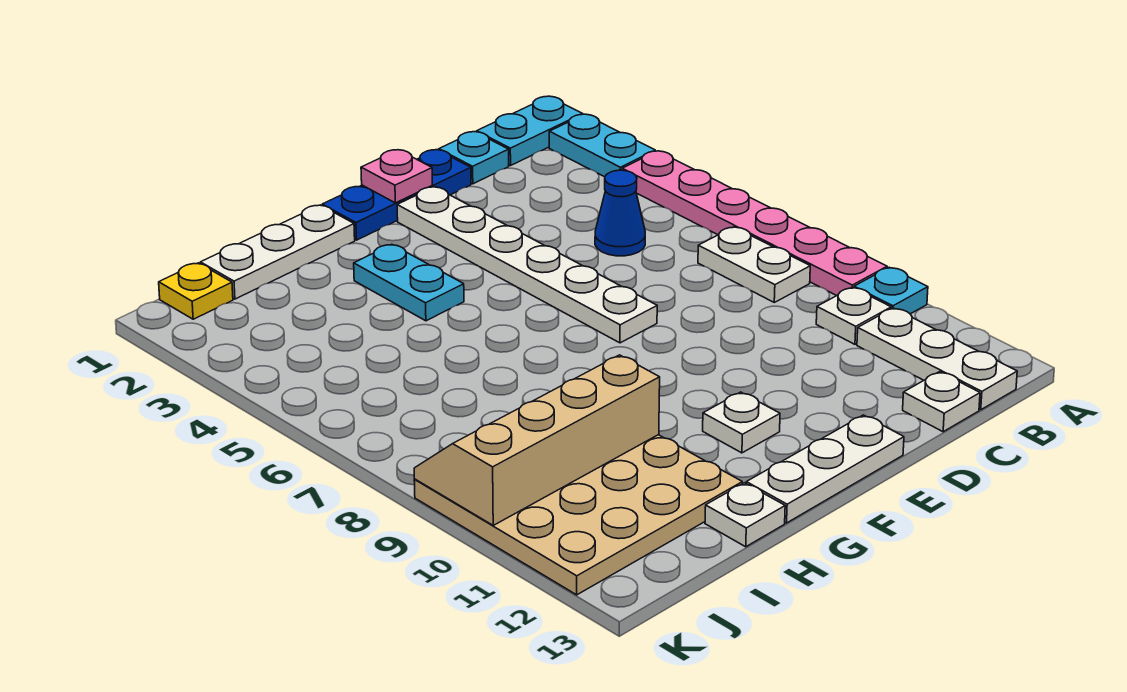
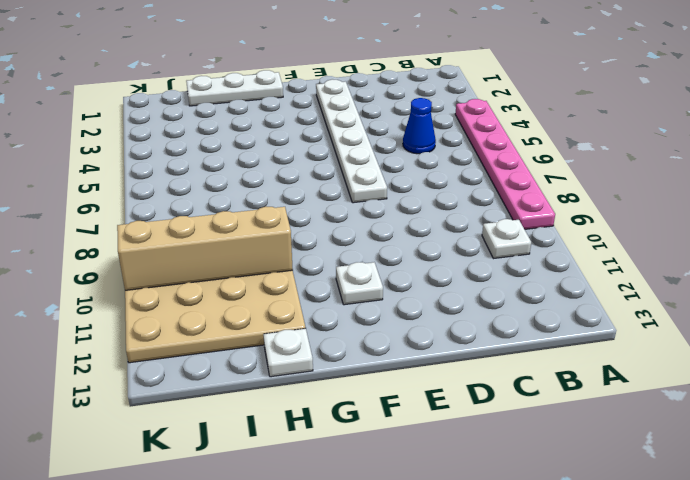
none -> cyan plate A1:B1 level 1
none -> cyan plate A2:A3 level 1
none -> cyan plate A10 level 1

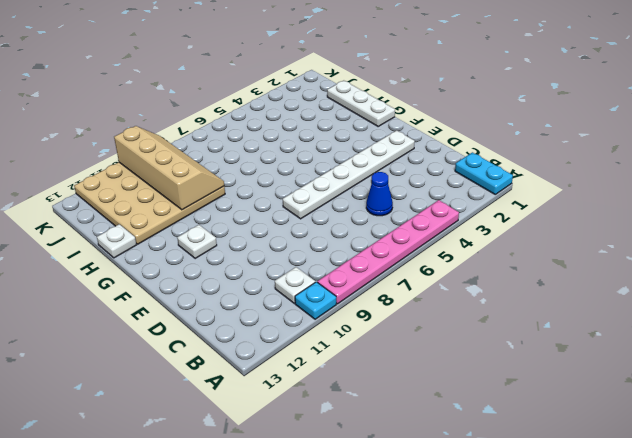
none -> cyan plate A2:A3 level 1
none -> white plate B7:B8 level 1
none -> white plate B11:B13 level 1

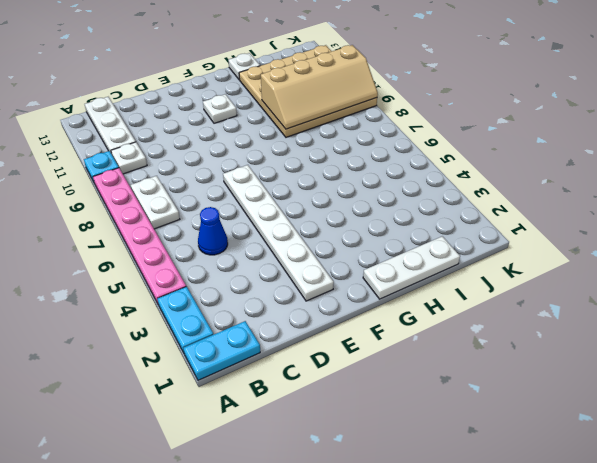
none -> cyan plate C1 level 1
none -> white plate C13 level 1
none -> blue plate D1:F1 level 1

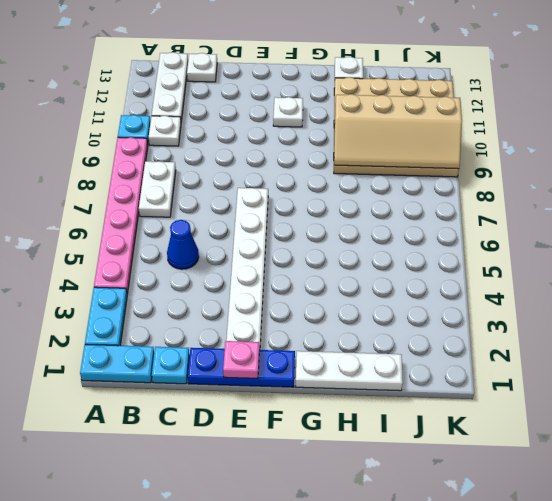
none -> white plate E13:G13 level 1
none -> cyan plate G3:G4 level 1
none -> yellow plate J1 level 1

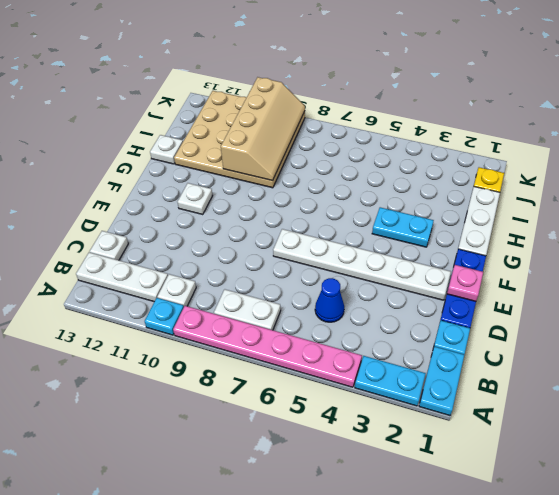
none -> white plate E13:G13 level 1

